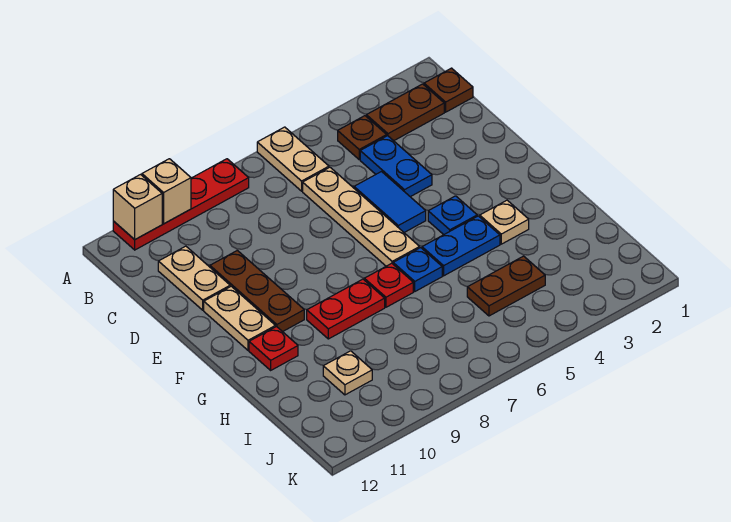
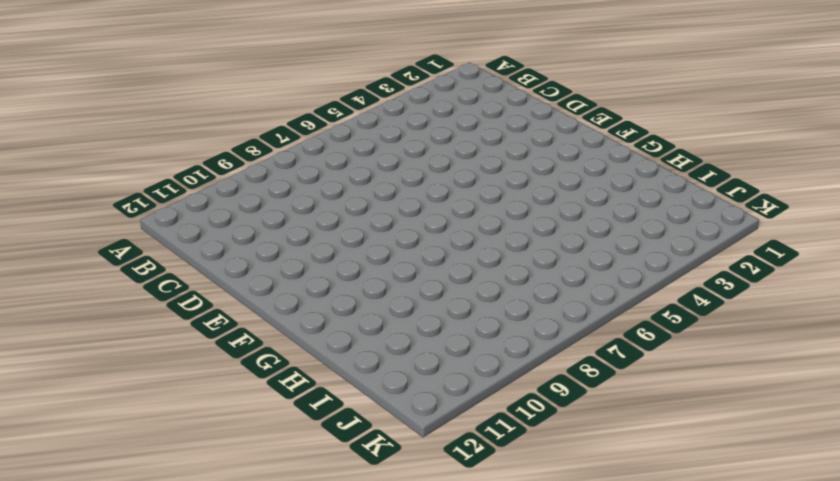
none -> tan plate A6:B6 level 1
none -> red plate A8:A11 level 1
none -> brown plate B1 level 1

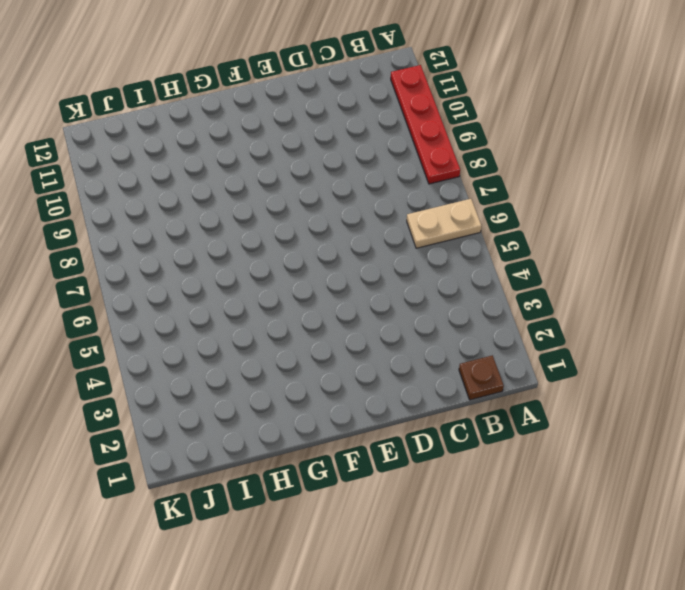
none -> brown plate B2:B3 level 1
none -> brown plate B4 level 1
none -> blue plate C4:D4 level 1

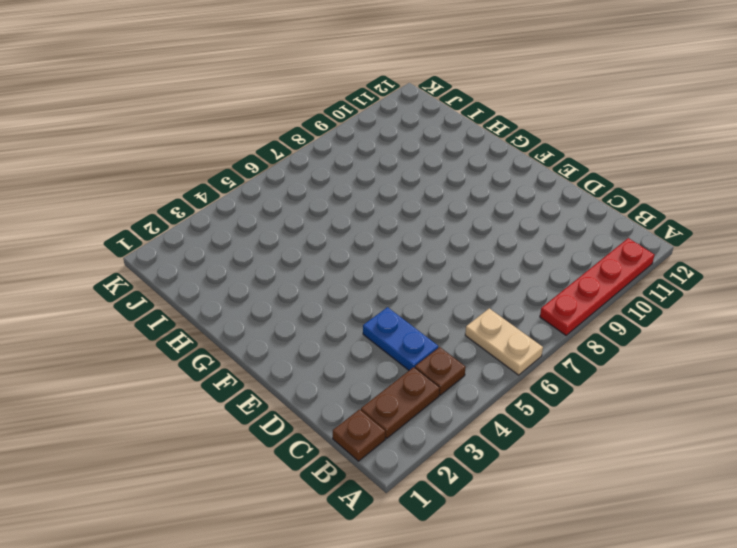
none -> tan plate C6:F6 level 1
none -> tan plate C11:D11 level 1
none -> blue tile D5:E5 level 1

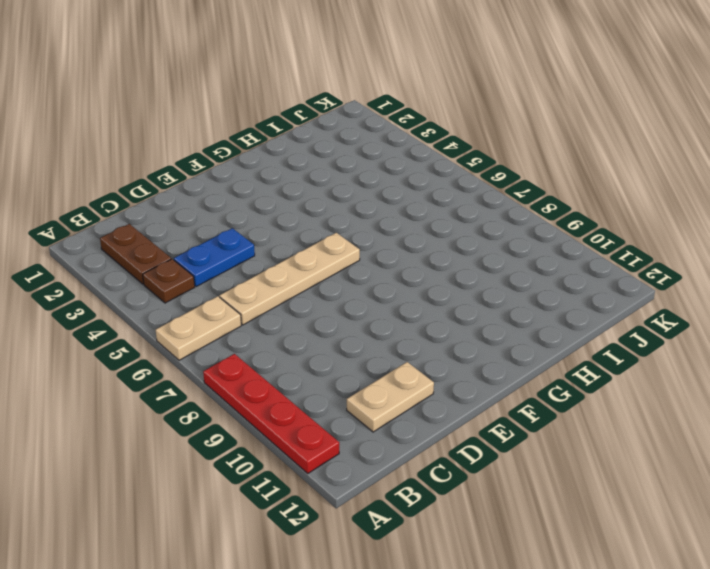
none -> brown plate B1 level 1
none -> blue tile D5:E5 level 1
none -> brown plate D10:F10 level 1

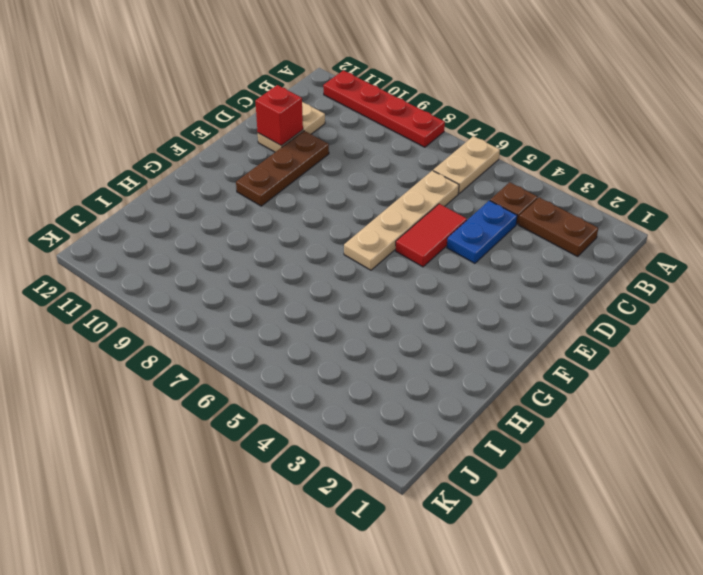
red tile D5:E5 level 1 -> blue tile D5:E5 level 1
red brick D11 level 2 -> none
none -> brown plate B1 level 1
none -> tan plate E11:F11 level 1
none -> blue plate F4 level 1

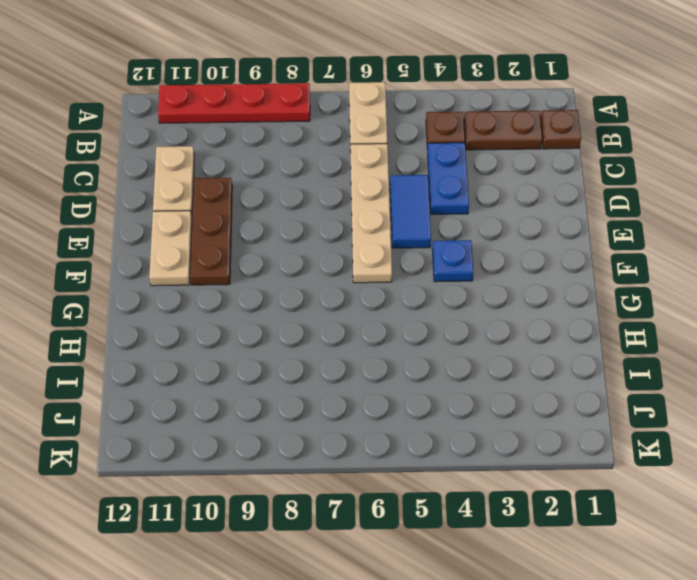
none -> tan plate G3 level 1
none -> blue plate G4:G5 level 1
none -> blue plate G6 level 1

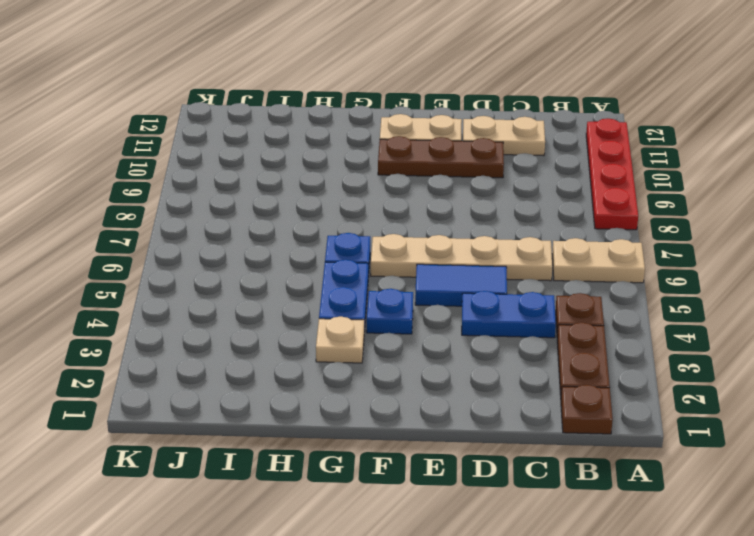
none -> red plate G7 level 1
none -> red plate G8:G9 level 1
none -> red plate G11 level 1

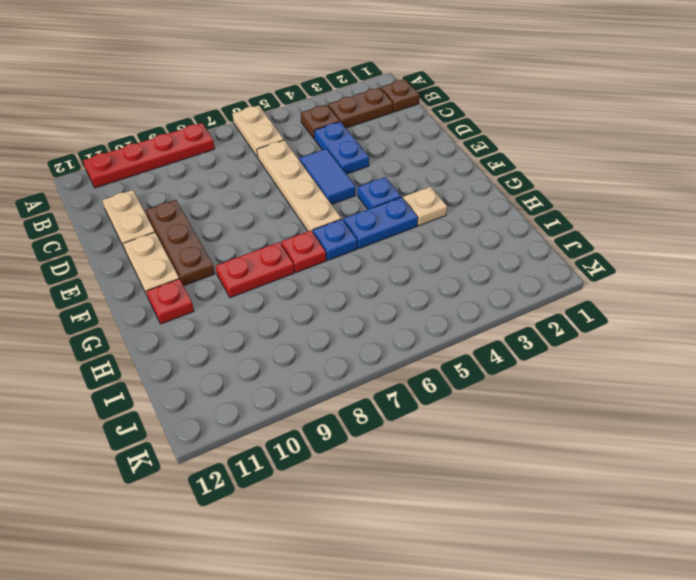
none -> brown plate I4:I5 level 1
none -> tan plate I10 level 1
none -> tan brick A10 level 2

